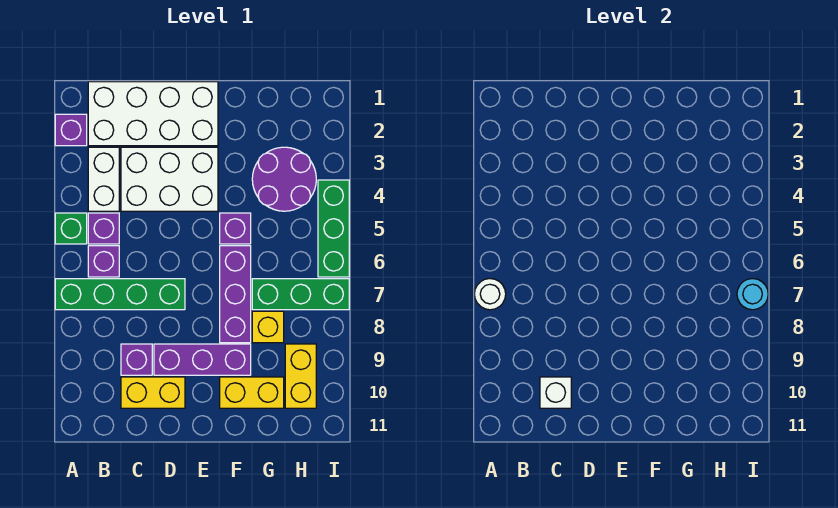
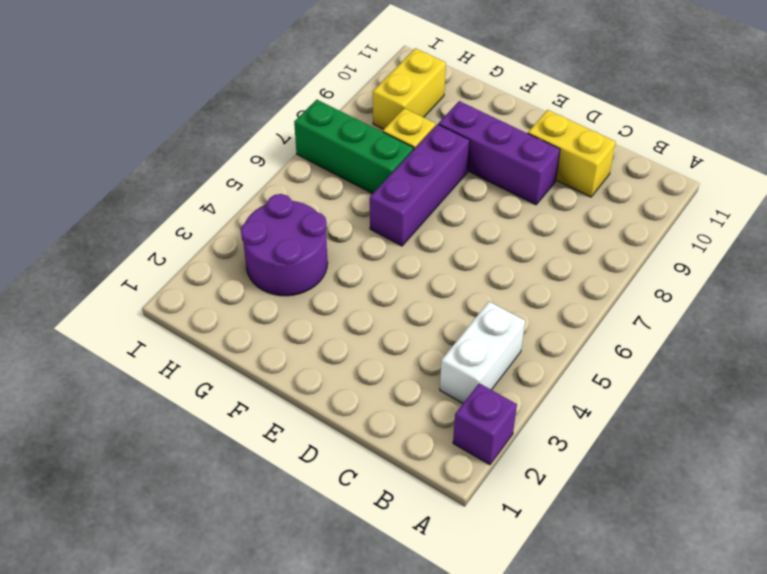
none -> green brick A5 level 1
none -> green brick A7:D7 level 1
none -> white brick B1:E2 level 1

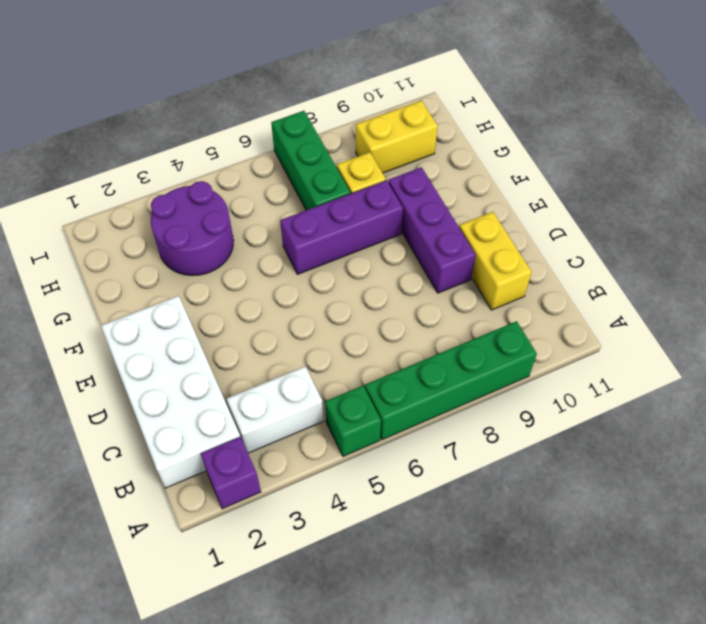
green brick A6:A9 level 1 -> green brick A7:D7 level 1
none -> purple brick B5 level 1
none -> purple brick B6 level 1
none -> white brick C3:E4 level 1

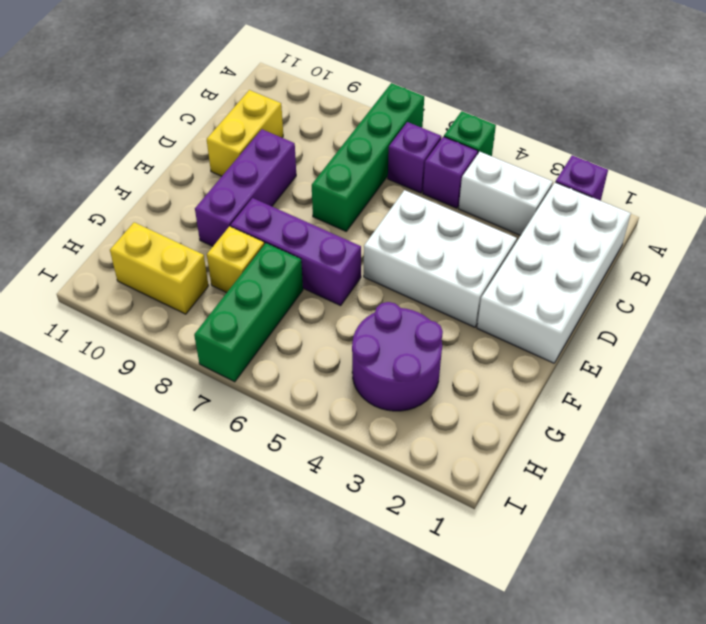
white brick D3:E5 level 1 -> white brick C3:E4 level 1
none -> purple brick C9 level 1
none -> purple brick F5 level 1
none -> yellow brick F10:G10 level 1

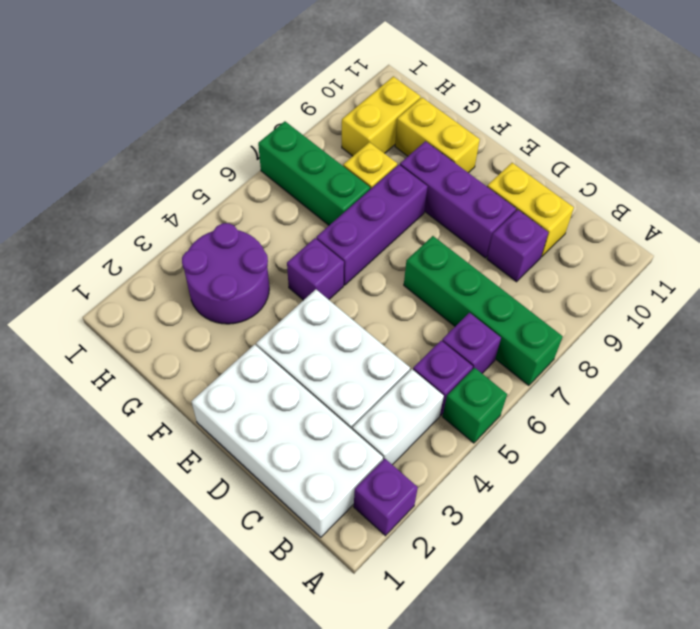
none -> green brick I4:I6 level 1
none -> white round brick A7 level 2
none -> white brick C10 level 2

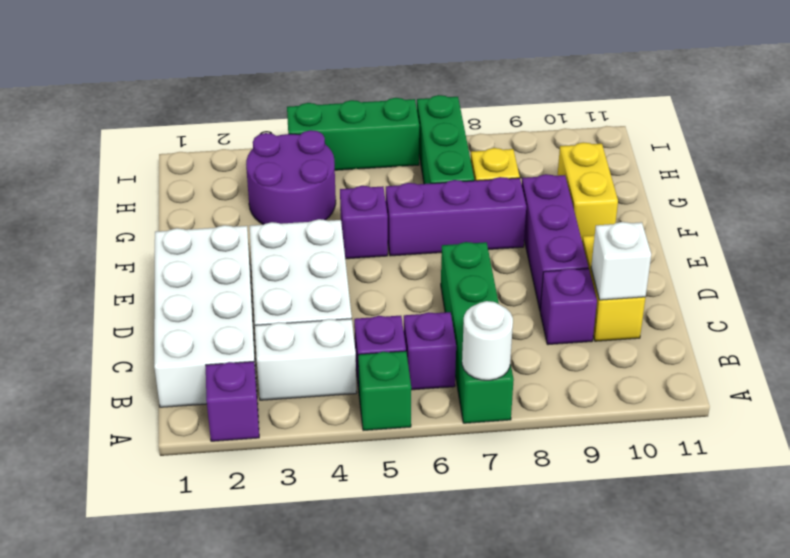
none -> yellow brick H9:H10 level 1
none -> cyan round brick I7 level 2

